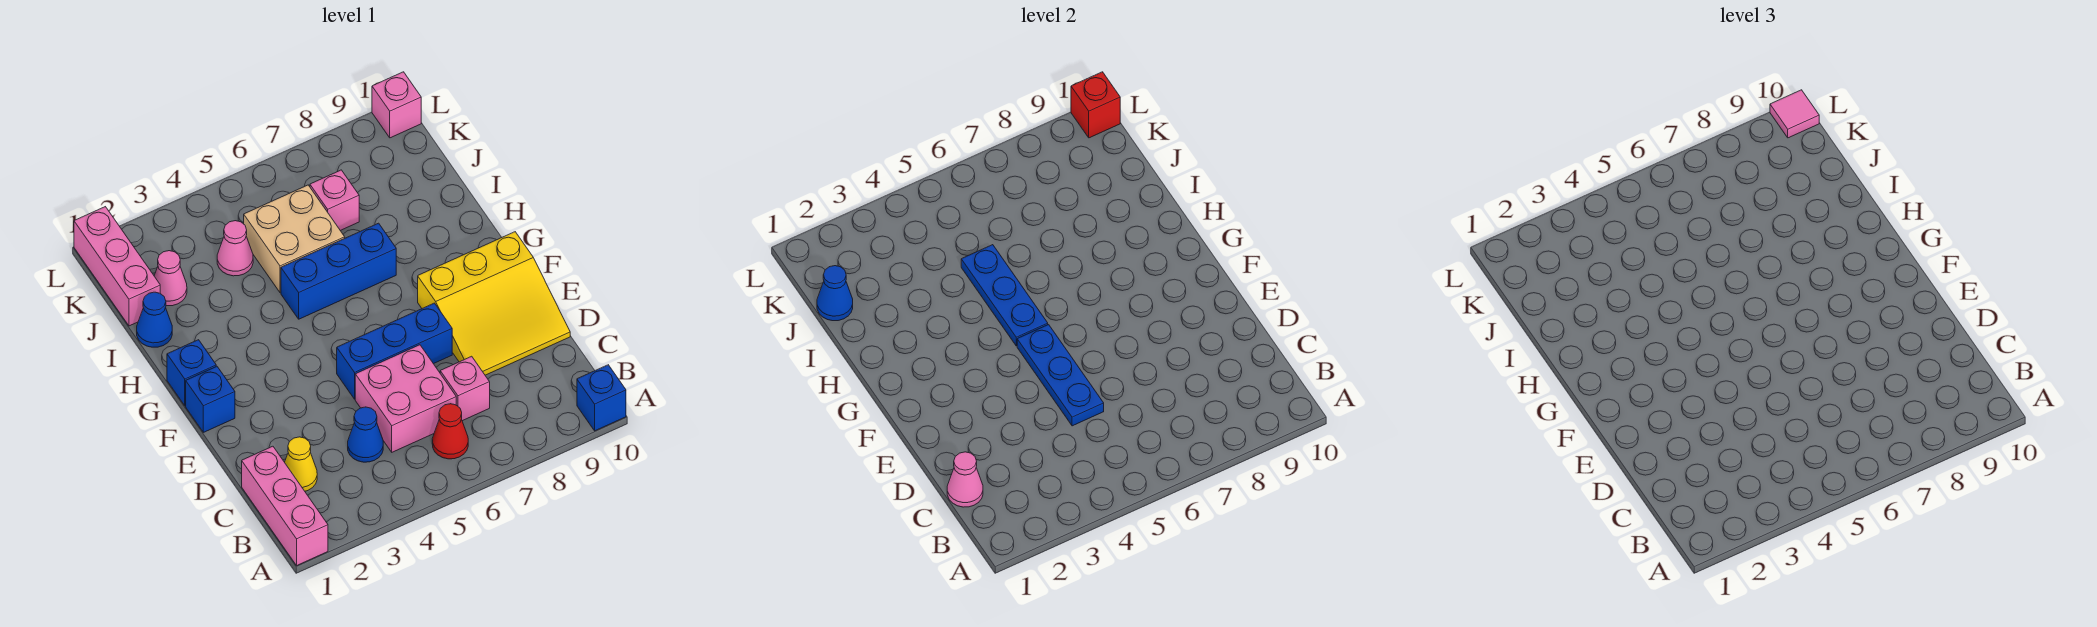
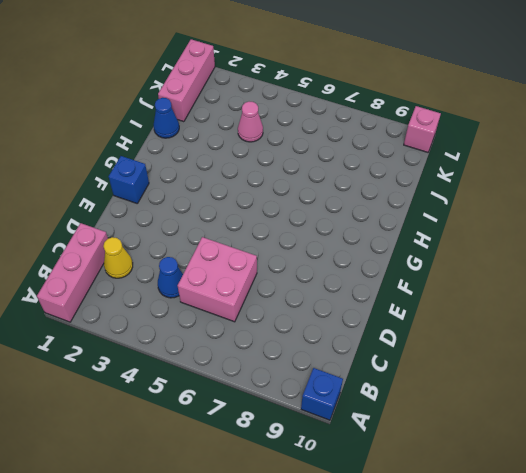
none -> red cone B6 level 1
none -> pink brick C7 level 1
none -> yellow slope D8:F10 level 1 top F

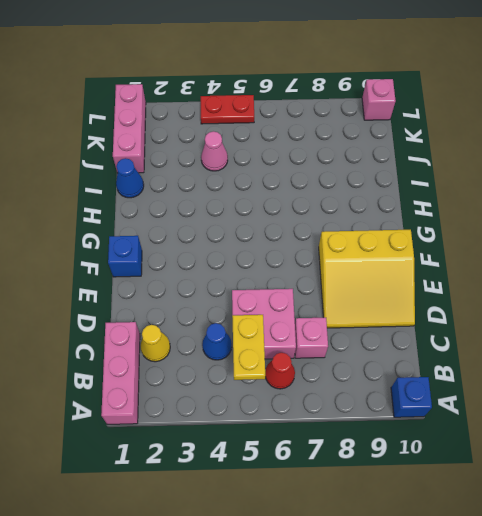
yellow plate B5:C5 level 2 -> none
red plate L4:L5 level 1 -> none
none -> blue brick E5:E7 level 1
none -> blue brick G1 level 1
none -> blue brick H5:H7 level 1

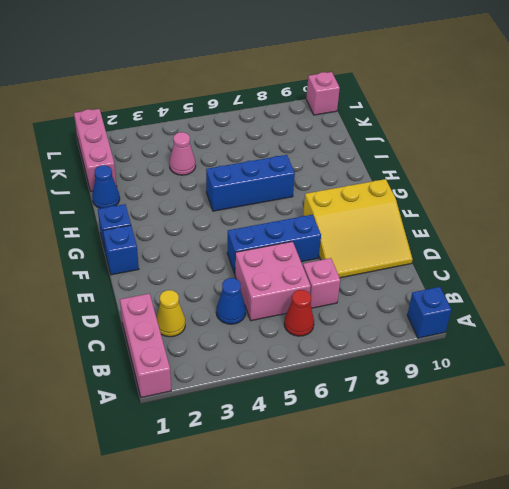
none -> tan brick I5:J6 level 1
none -> pink cone J2 level 1
none -> pink brick J7 level 1

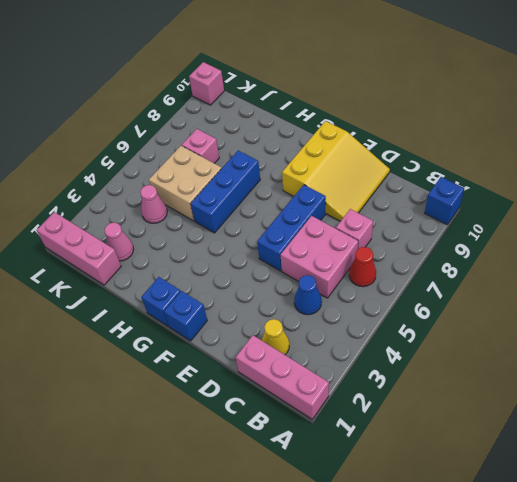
none -> blue cone I1 level 1
none -> pink cone C1 level 2
none -> blue plate D5:F5 level 2

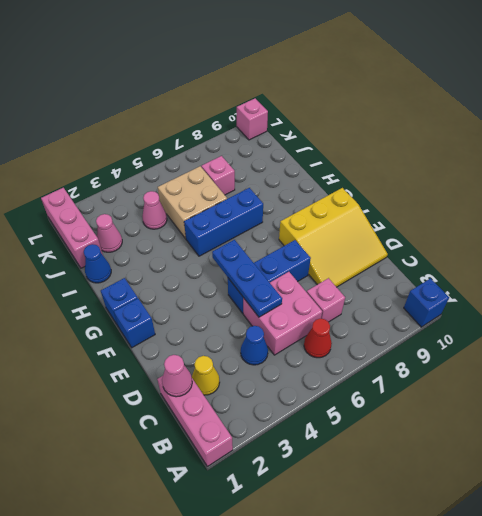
none -> blue plate G5:I5 level 2
none -> blue cone J1 level 2
none -> red brick L10 level 2

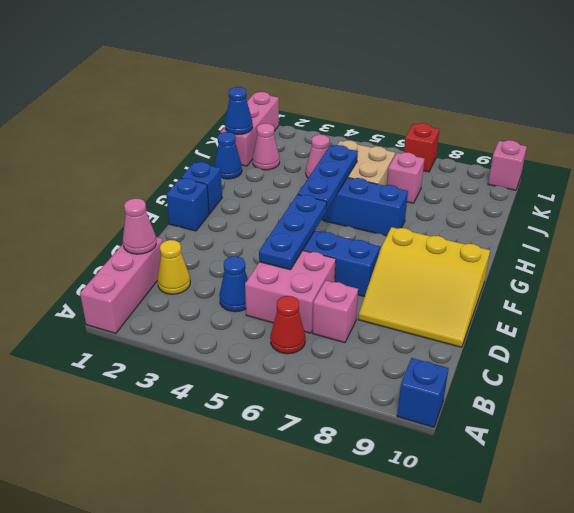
red brick L7 level 1 -> red brick L10 level 2
none -> pink tile L10 level 3

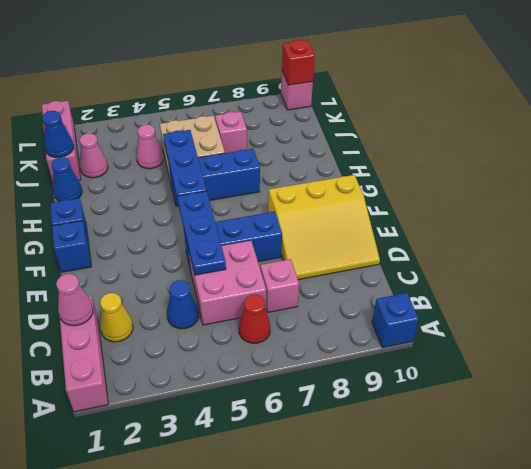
none -> pink tile L10 level 3

